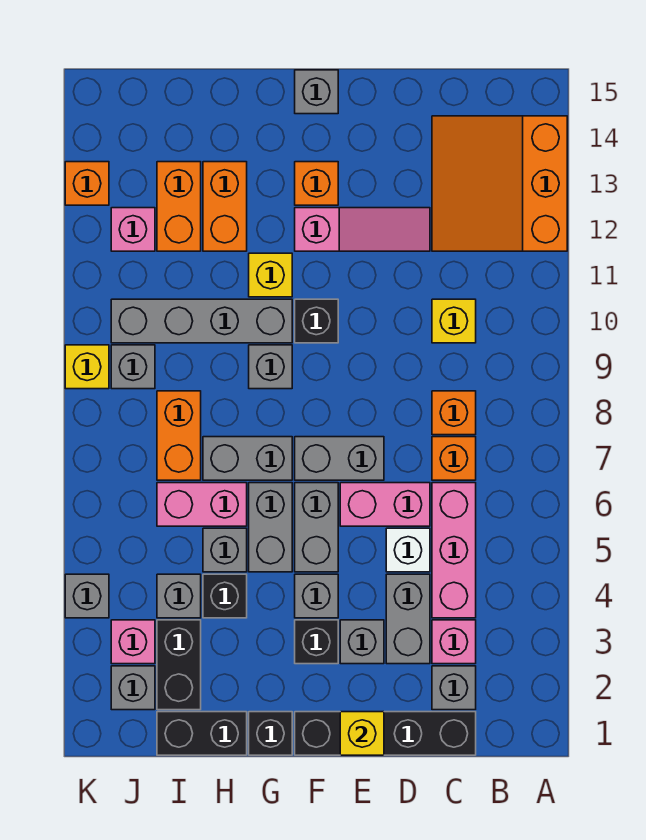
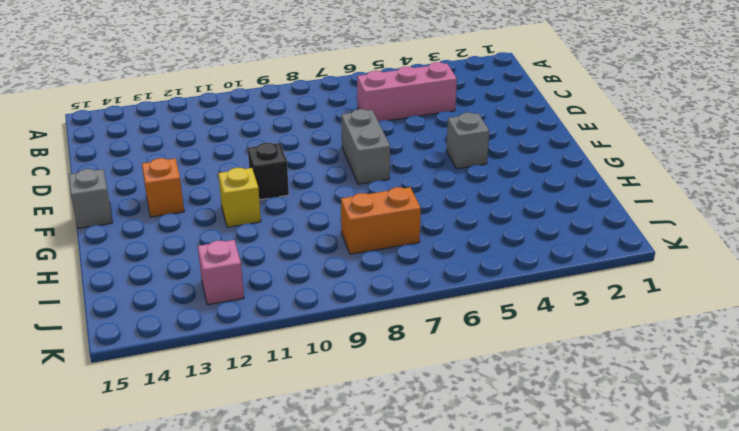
none -> orange slope A12:C14 level 1 top A
none -> black brick C1:F1 level 1
none -> grey brick C2 level 1
none -> pink brick C3 level 1

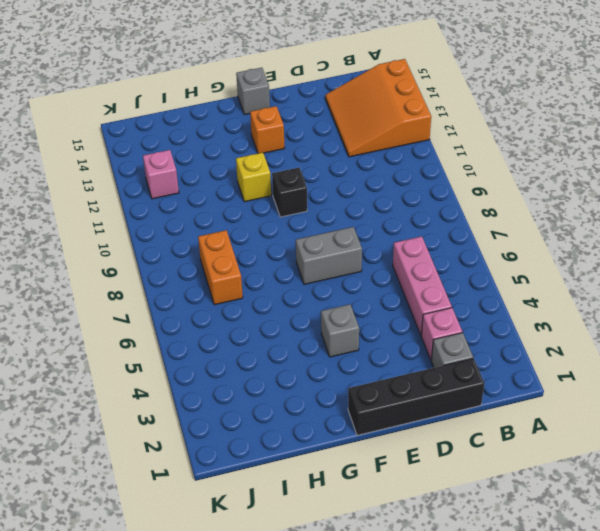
none -> orange brick C7 level 1
none -> orange brick C8 level 1
none -> yellow brick C10 level 1
none -> grey brick D3:D4 level 1

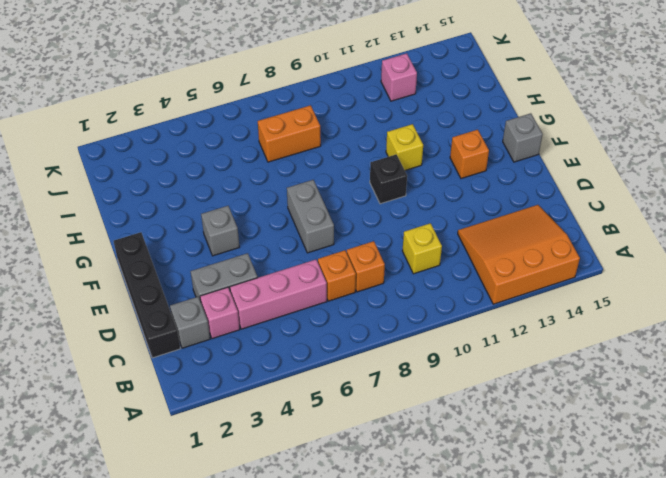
none -> white brick D5 level 1
none -> pink brick D6:E6 level 1
none -> pink slope D12:F12 level 1 top F
none -> grey brick E3 level 1

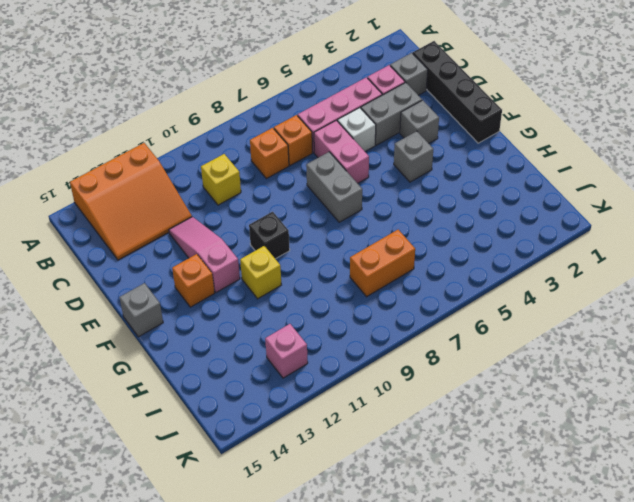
none -> black brick F3 level 1
none -> grey brick F5:F6 level 1
none -> black brick G1 level 1
none -> grey brick G5:G6 level 1

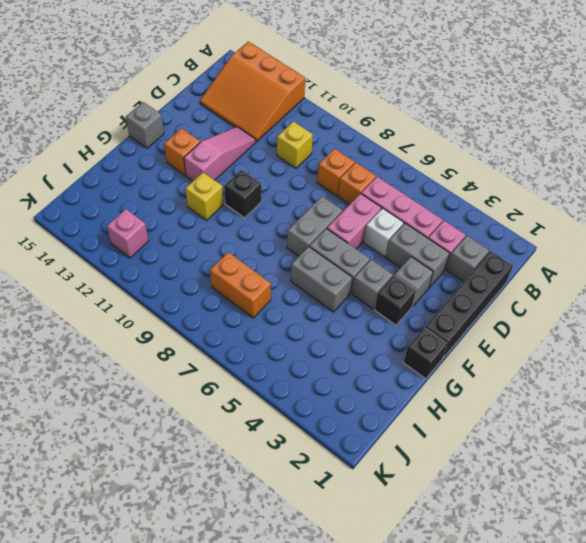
none -> grey brick G7:H7 level 1
none -> grey brick G9 level 1
none -> grey brick G10:J10 level 1
none -> black brick H1:I1 level 1

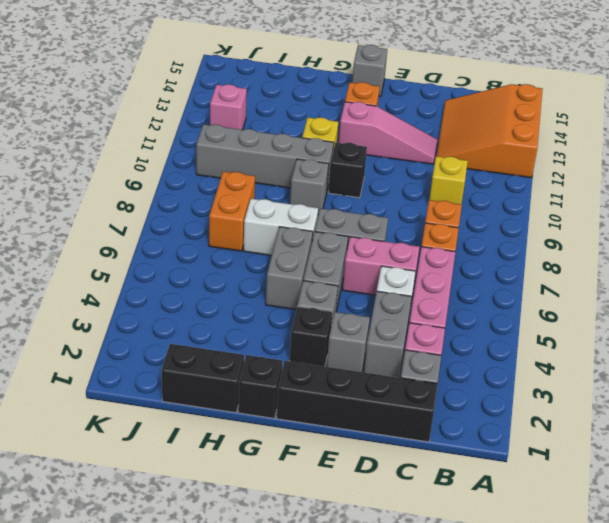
white brick G7:H7 level 1 -> grey brick G7:H7 level 1
none -> black brick H4 level 1
none -> grey brick H5 level 1
none -> pink brick H6:I6 level 1
none -> orange brick H12:H13 level 1

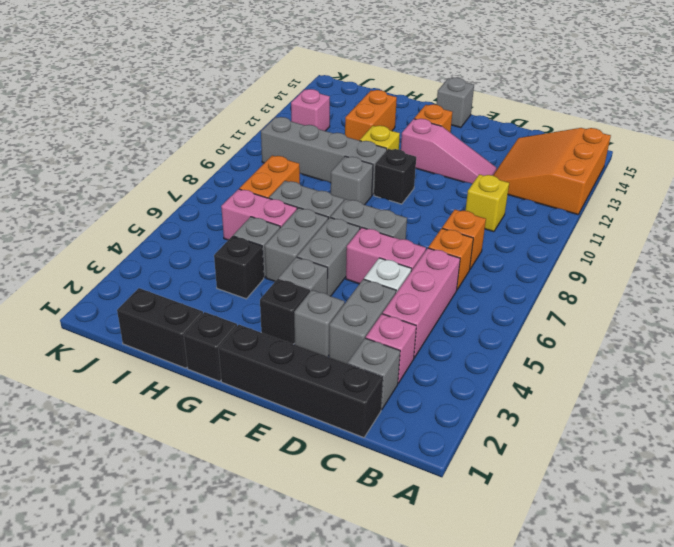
none -> black brick I2:I3 level 1
none -> grey brick I4 level 1
none -> orange brick I12:I13 level 1
none -> grey brick J2 level 1

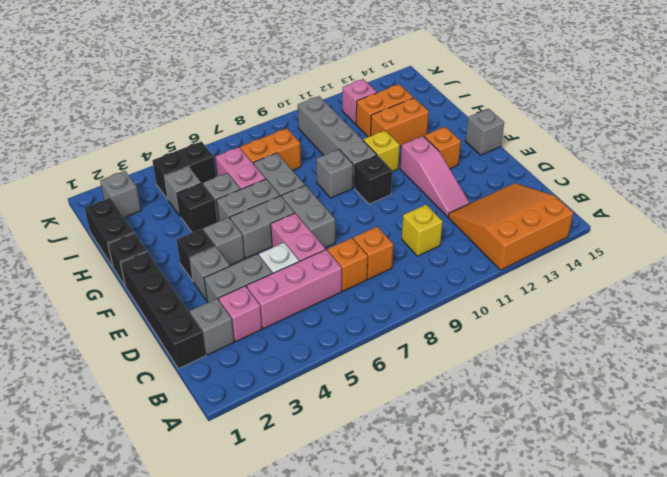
black brick J4:J5 level 1 -> black brick I2:I3 level 1
none -> pink brick J3 level 1
none -> grey brick J9 level 1
none -> grey brick K4 level 1
none -> yellow brick K9 level 1

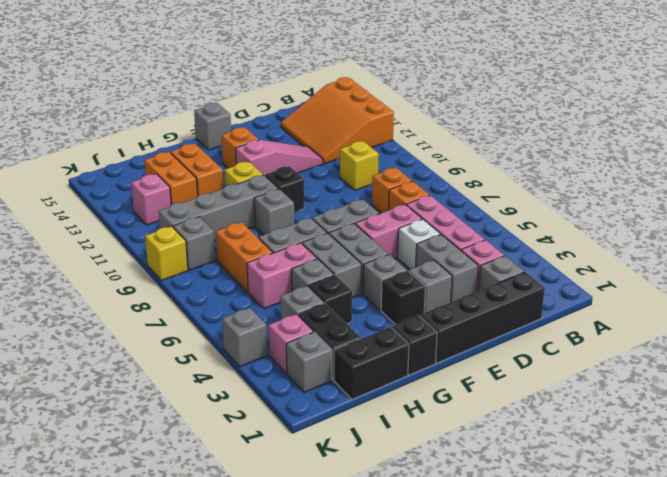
none -> orange brick K13 level 1
none -> yellow brick E1 level 2

